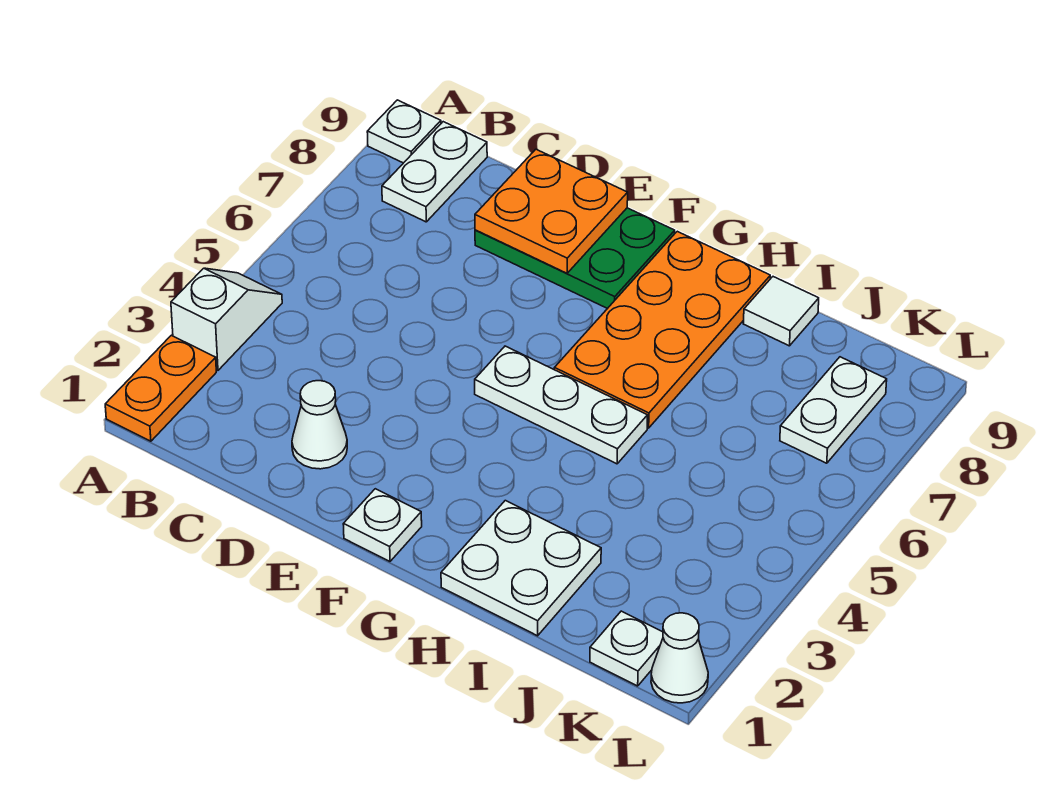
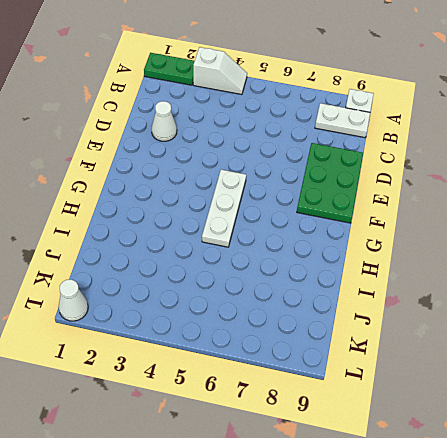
green plate A1:A2 level 1 -> orange plate A1:A2 level 1
none -> white plate F1 level 1
none -> orange plate G6:H9 level 1
none -> white plate H1:I2 level 1

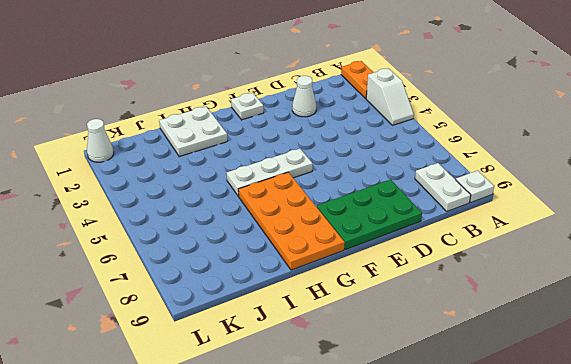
none -> white tile I9 level 1
none -> white plate K1 level 1
none -> white plate K7:K8 level 1

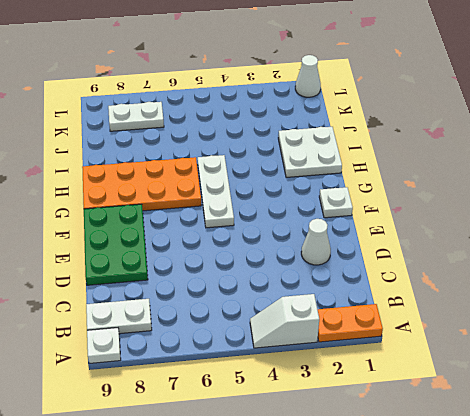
none -> white tile I9 level 1
none -> white plate K1 level 1
none -> orange plate D8:E9 level 2

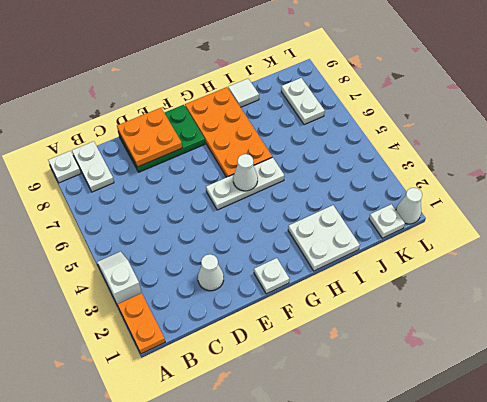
white cone G5 level 2 -> none

